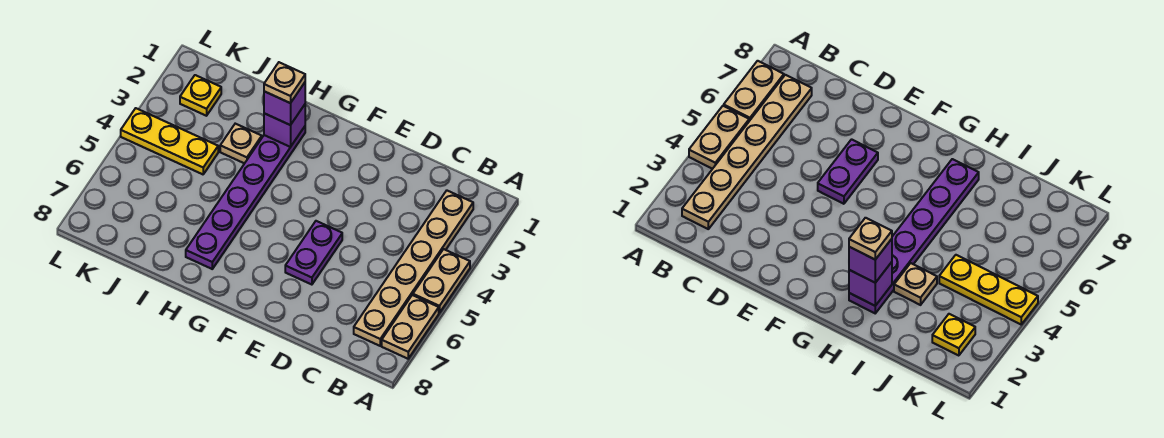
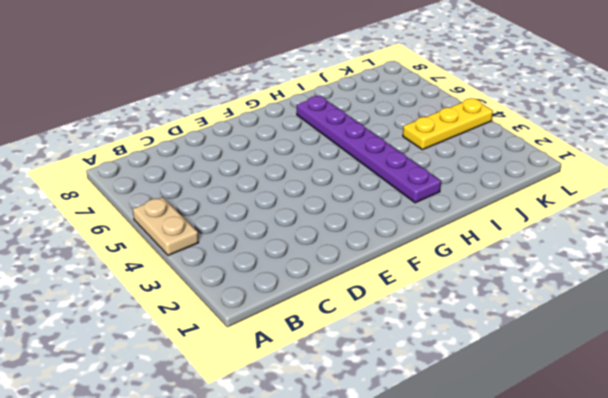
none -> tan plate A6:A7 level 1
none -> tan plate B2:B7 level 1

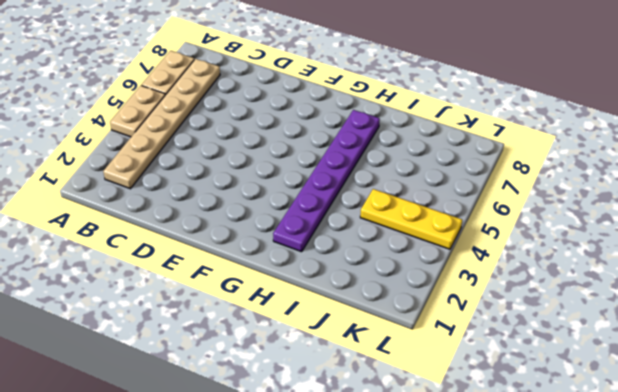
none -> purple plate E5:E6 level 1
none -> tan plate I3 level 1

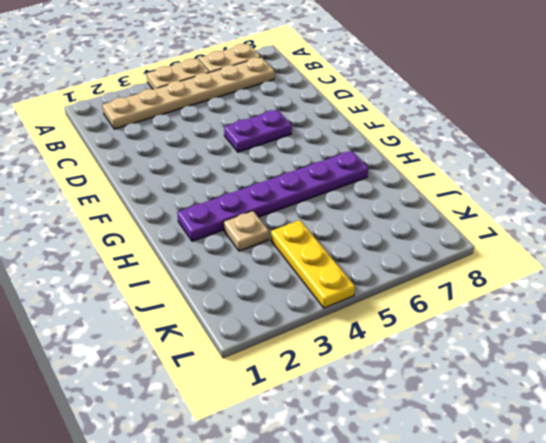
none -> yellow plate K2 level 1
none -> purple brick H2 level 2

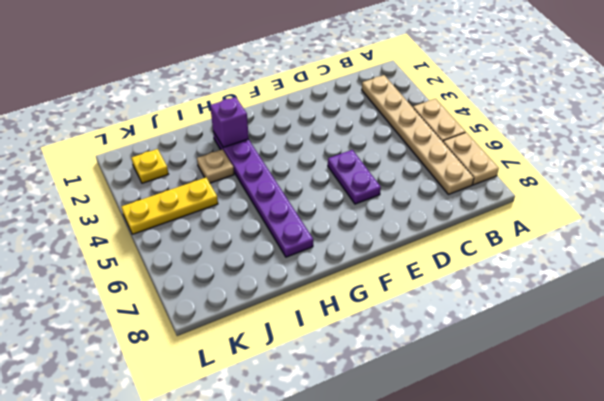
none -> purple brick H2 level 3
none -> tan plate H2 level 4

